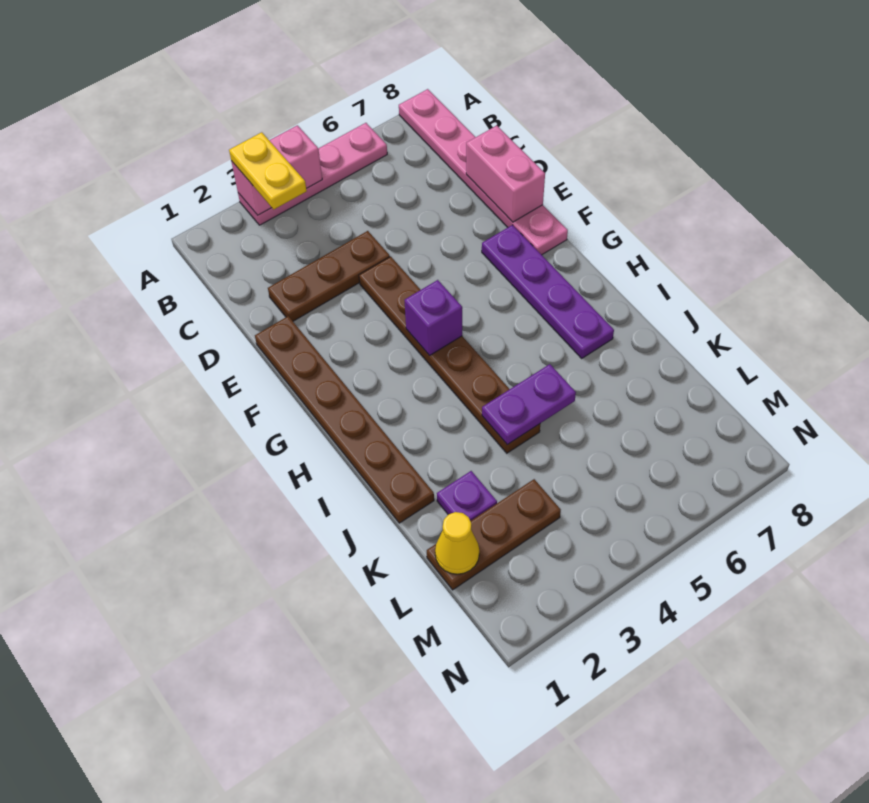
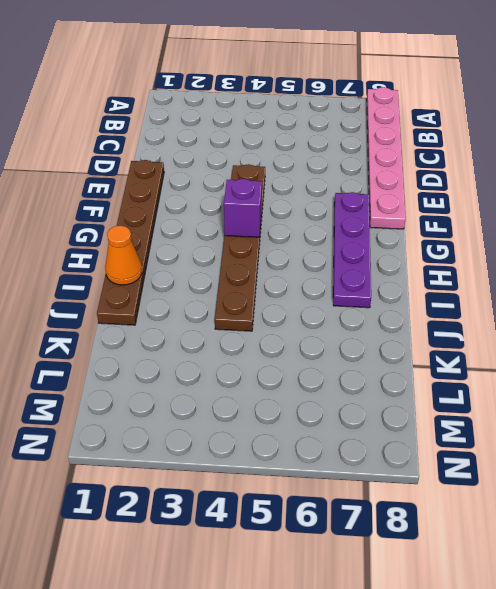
orange cone I1 level 2 -> none
none -> pink plate A3:A6 level 1
none -> brown plate D2:D4 level 1
none -> purple plate K2 level 1

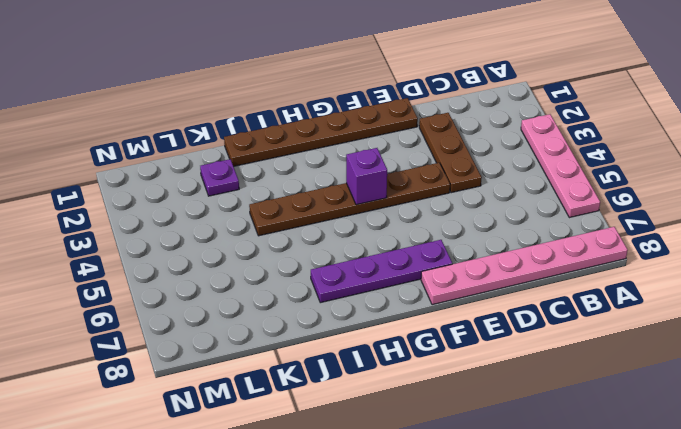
none -> brown plate L1:L3 level 1
none -> pink brick A3:A4 level 2
none -> pink brick D8:E8 level 2

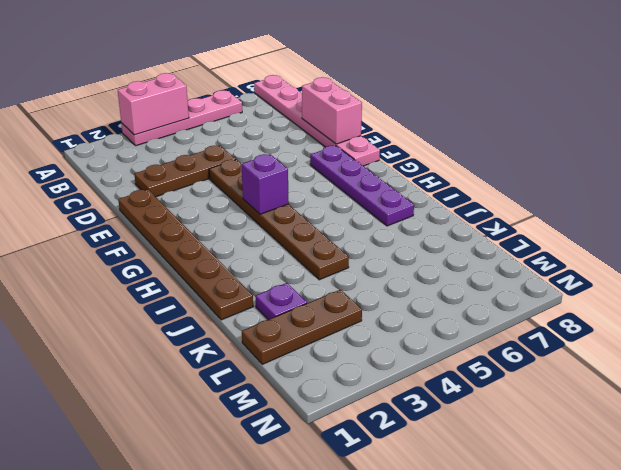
none -> purple plate J4:J5 level 2
none -> yellow cone L1 level 2
none -> yellow plate A3:B3 level 3

